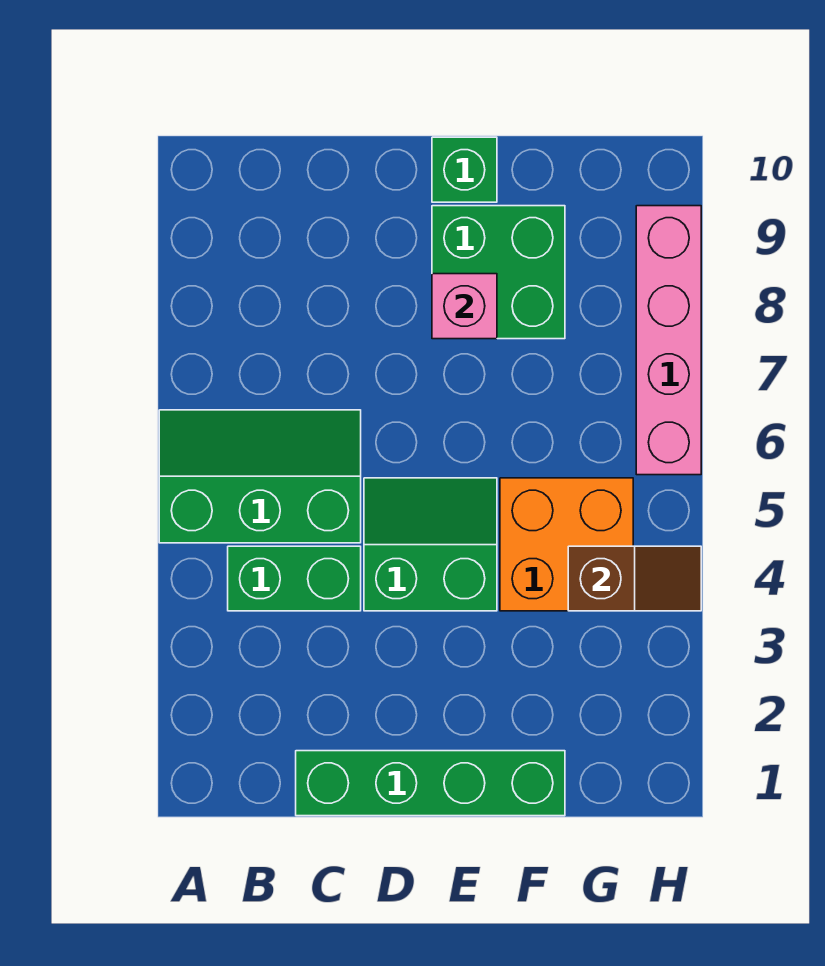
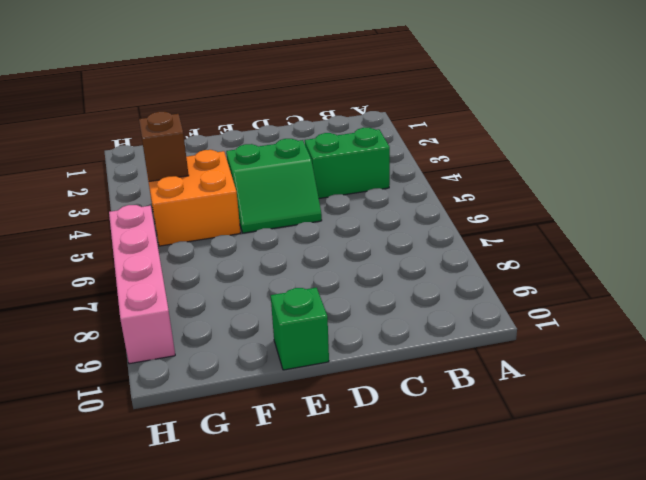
brown brick G4 level 2 -> brown slope G4:H4 level 2 top G
none -> green slope A5:C6 level 1 top 5
none -> green brick C1:F1 level 1

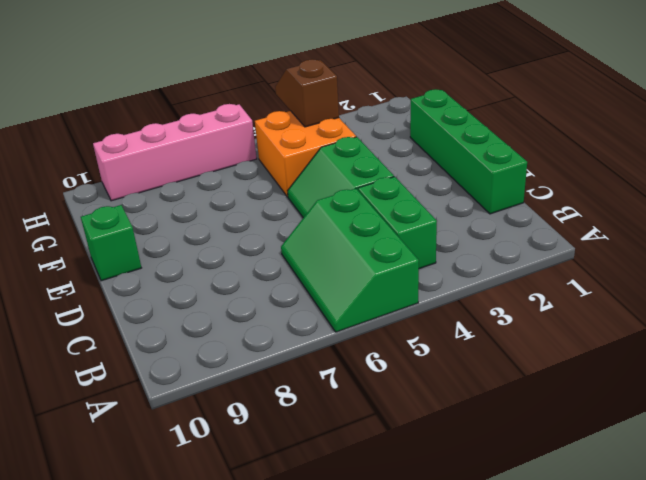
none -> green brick E8:F9 level 1
none -> pink brick E8 level 2

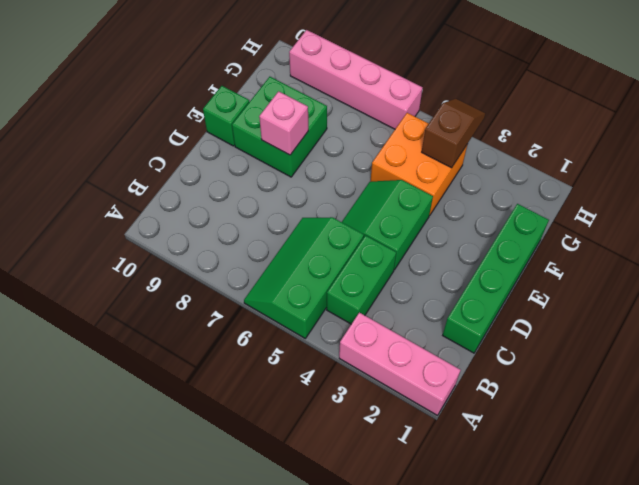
pink brick A1:A3 level 1 -> none

